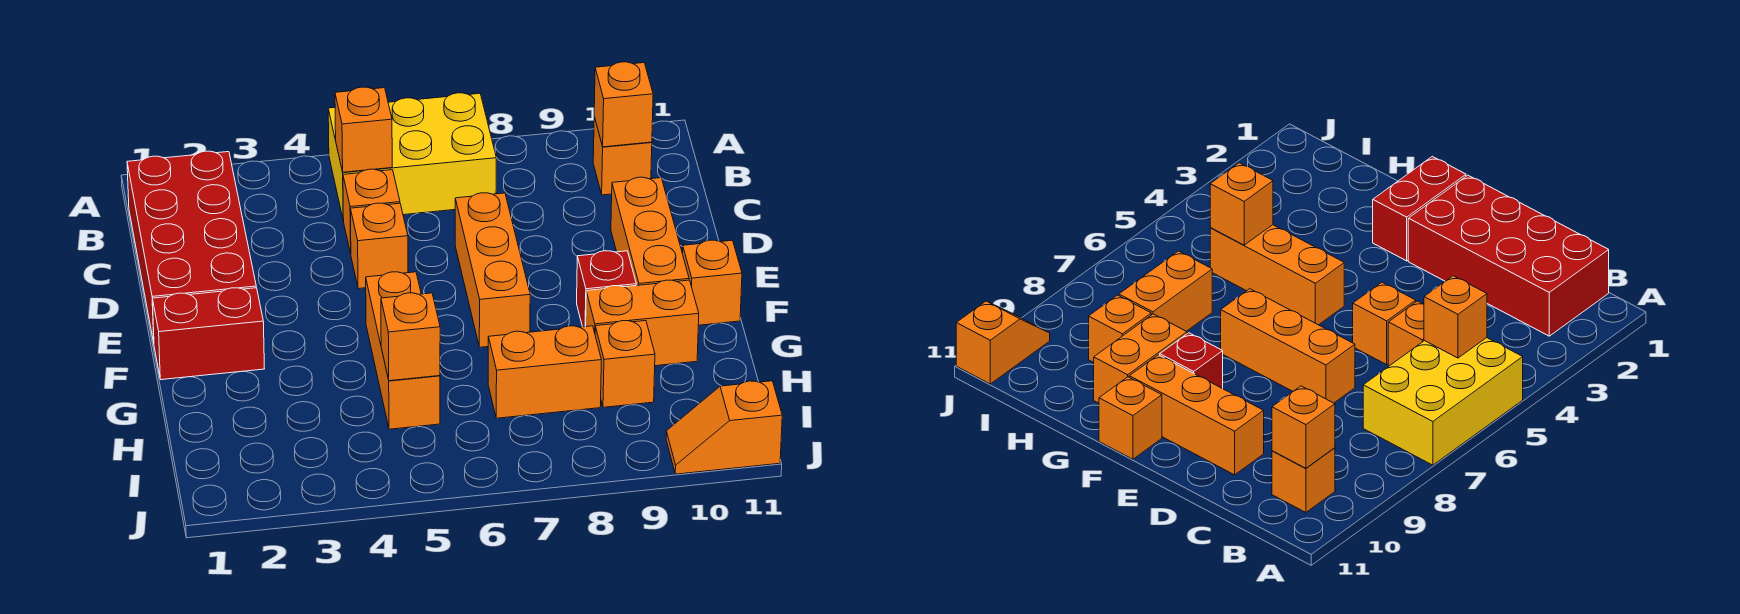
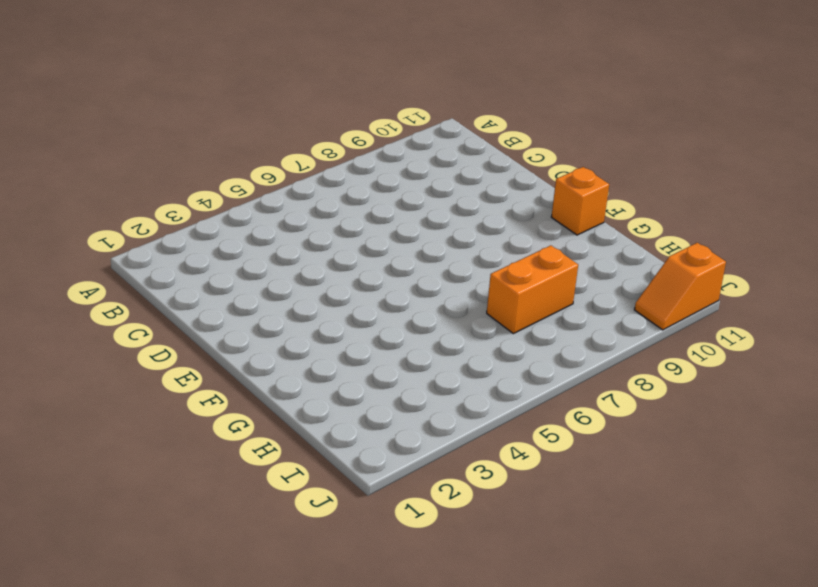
none -> yellow brick A5:B7 level 1
none -> red brick B1:E2 level 1
none -> orange brick B10 level 1

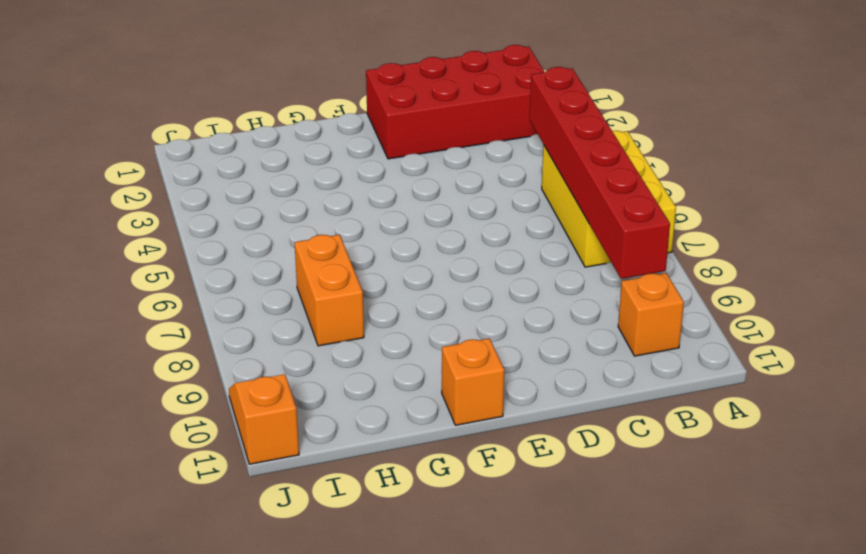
red brick B4:B9 level 2 -> orange brick B5 level 2
none -> orange brick C5 level 1
none -> orange brick D5 level 1
none -> orange brick D7:F7 level 1

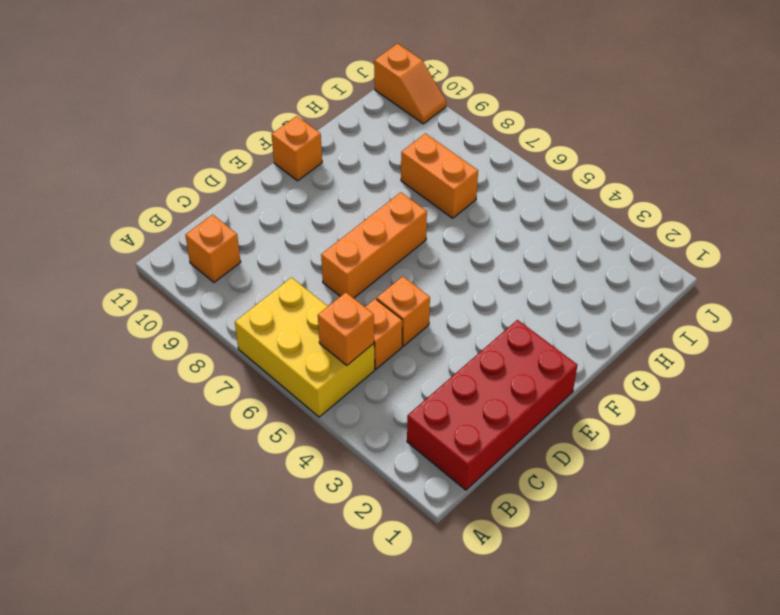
none -> orange brick D10:F10 level 1
none -> red brick F1:F2 level 1
none -> orange brick F5:H5 level 1

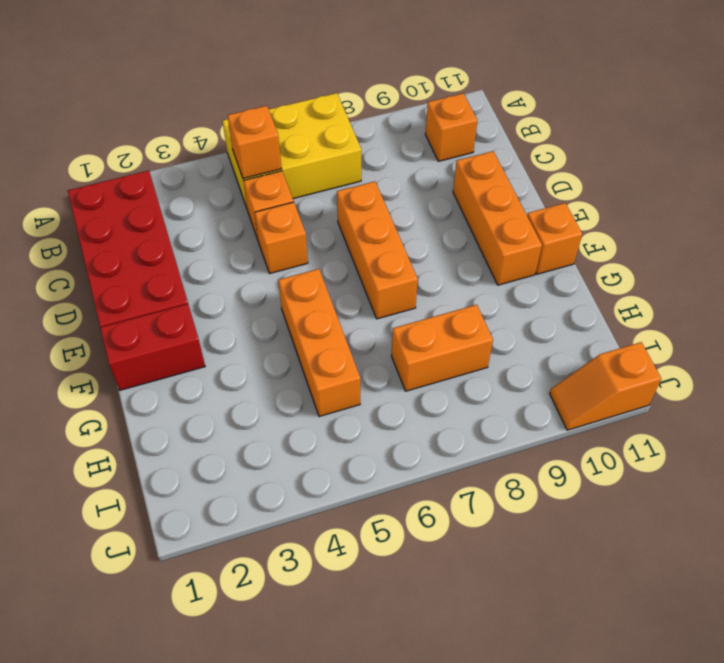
none -> red brick F9 level 1
none -> orange brick G9:G10 level 1
none -> orange brick H9 level 1

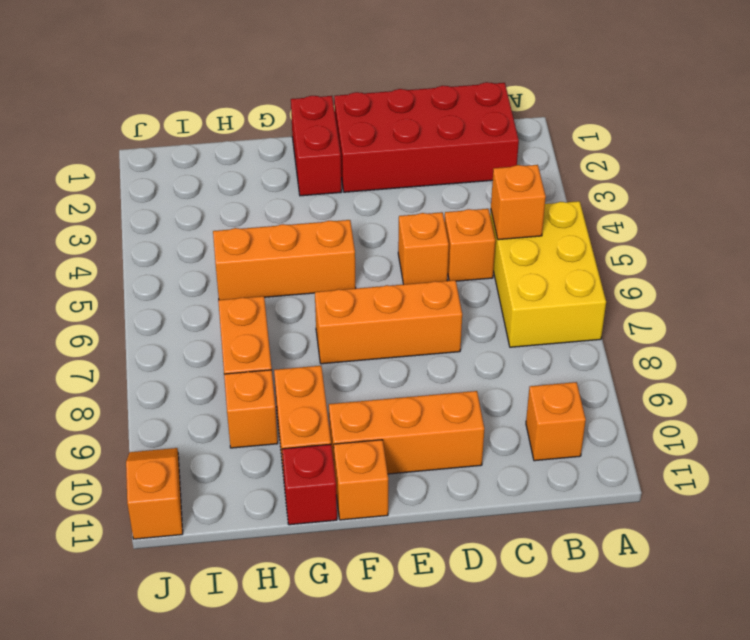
red brick G11 level 1 -> red brick F9 level 1
none -> orange brick B10 level 2
none -> orange brick H5 level 2

